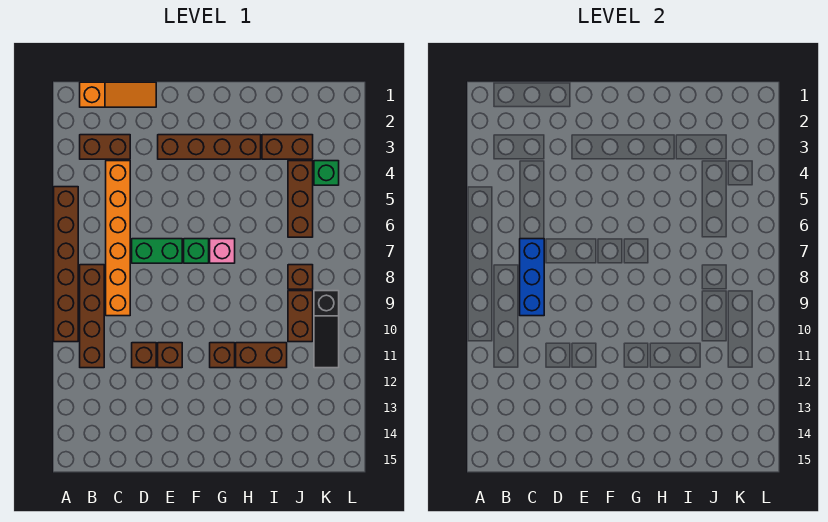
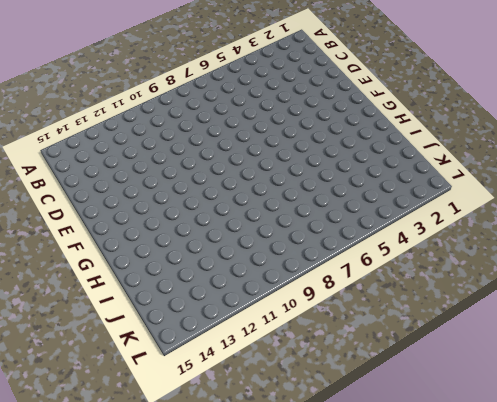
none -> brown brick A5:A10 level 1
none -> orange slope B1:D1 level 1 top B
none -> brown brick B3:C3 level 1

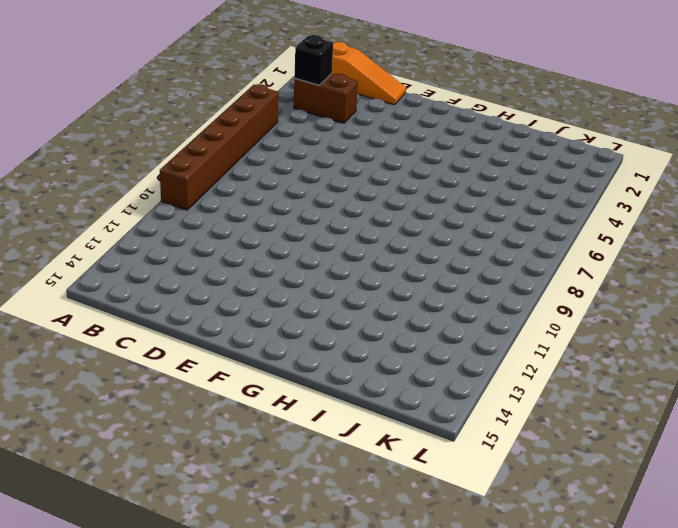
black brick B3 level 2 -> none
none -> brown brick B8:B11 level 1
none -> orange brick C4:C9 level 1
none -> green brick D7:E7 level 1

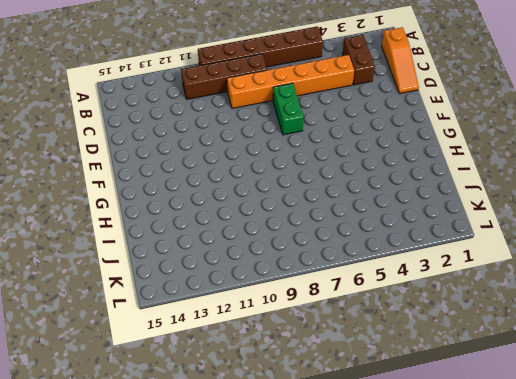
none -> brown brick D11 level 1
none -> brown brick E3:H3 level 1
none -> brown brick E11 level 1

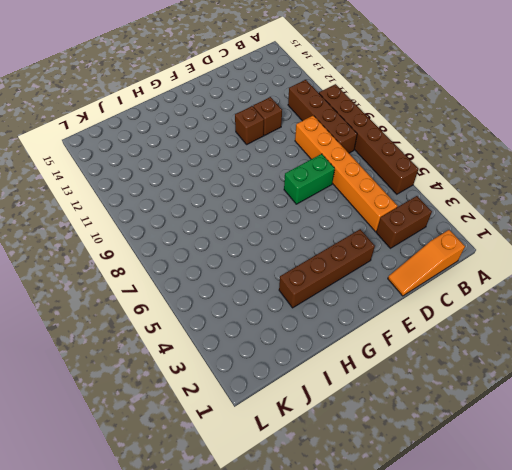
none -> green brick F7 level 1
none -> pink brick G7 level 1
none -> brown brick G11 level 1

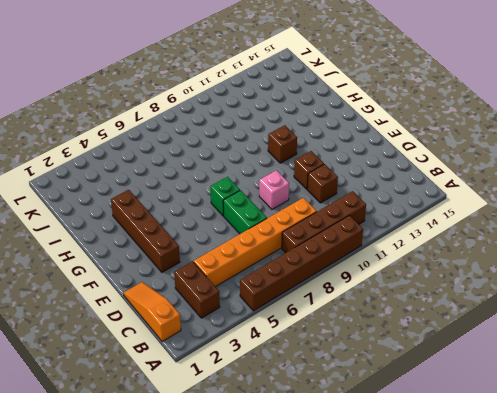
pink brick E9 level 1 -> pink brick G7 level 1
none -> brown brick H11:I11 level 1
none -> brown brick I3:J3 level 1
none -> brown brick J4:J6 level 1

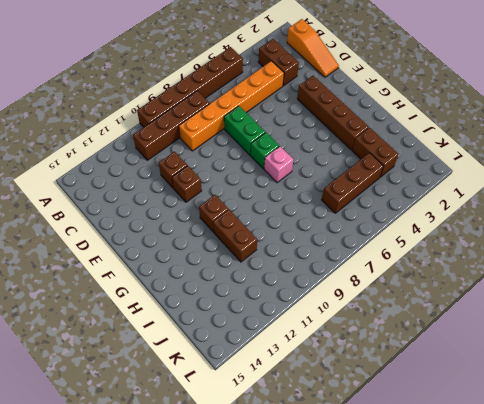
none -> brown brick J8 level 1
none -> brown brick J9:J10 level 1
none -> green brick K4 level 1

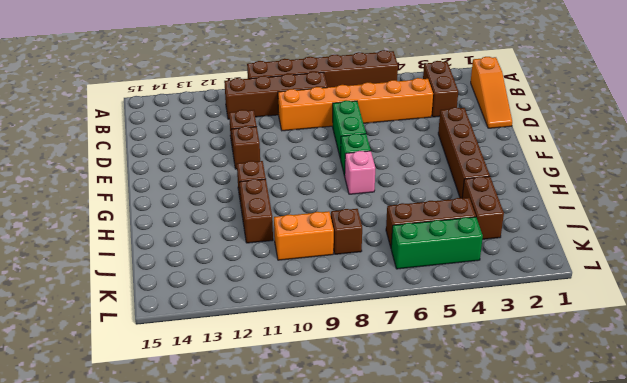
orange brick J9:J10 level 1 -> brown brick J9:J10 level 1
green brick K4:K6 level 1 -> green brick K4 level 1
none -> black slope K9:K11 level 1 top 9
none -> blue brick C7:C9 level 2

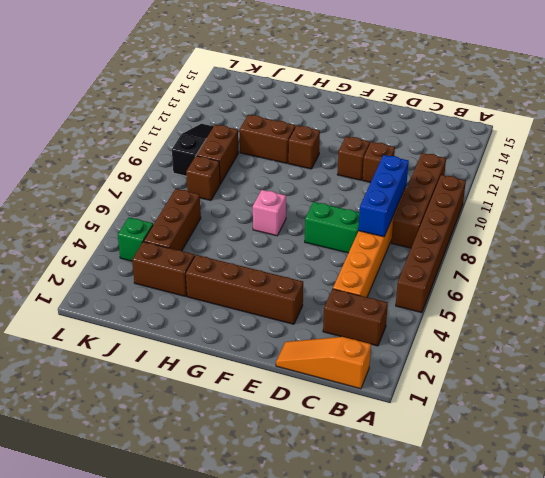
none -> green brick F7 level 1

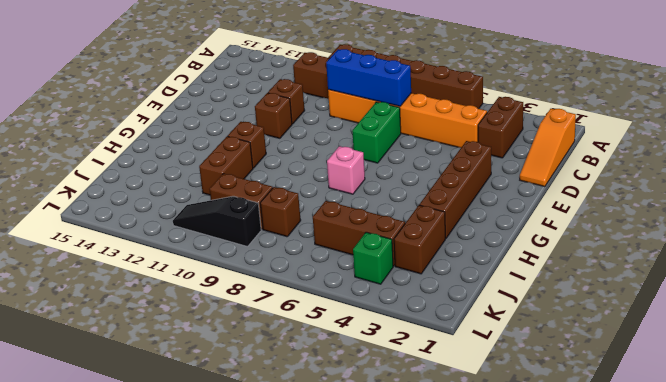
none -> green brick F7 level 1

